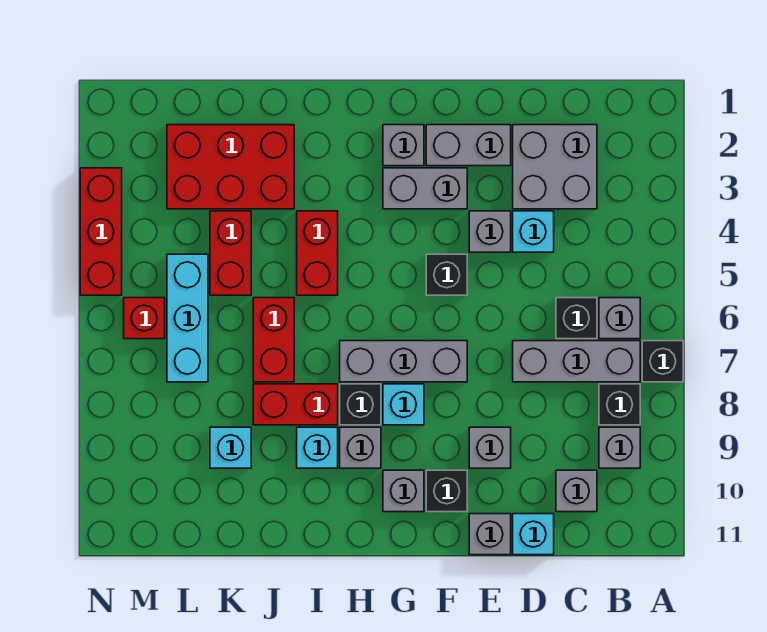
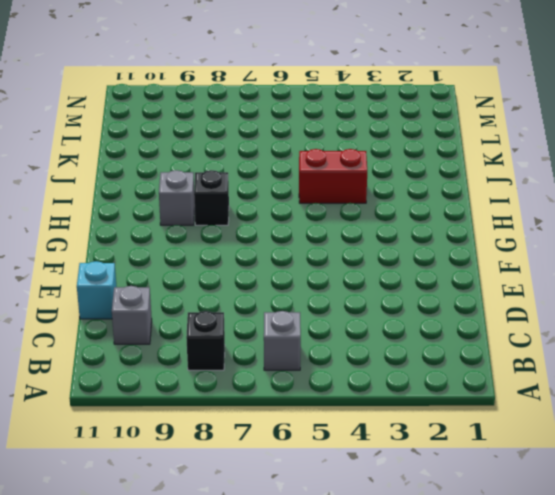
none -> black brick A7 level 1
none -> grey brick B7:D7 level 1
none -> grey brick B9 level 1
none -> grey brick C2:D3 level 1

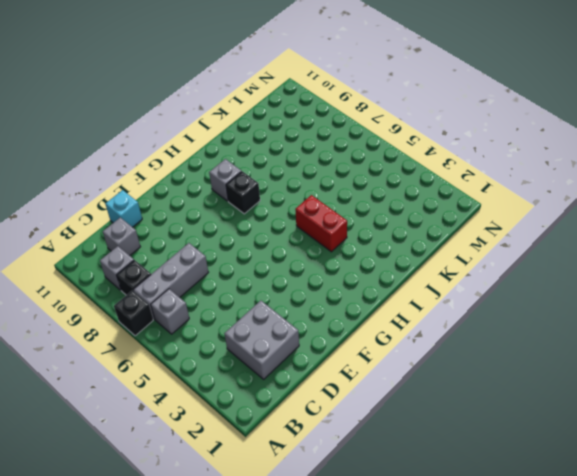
none -> black brick C6 level 1
none -> cyan brick D4 level 1
none -> grey brick E2:F2 level 1
none -> grey brick E4 level 1

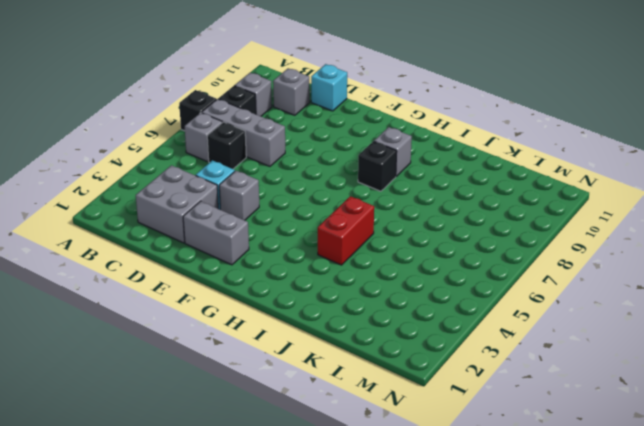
none -> grey brick E9 level 1
none -> grey brick E11 level 1
none -> grey brick F3:G3 level 1
none -> black brick F5 level 1

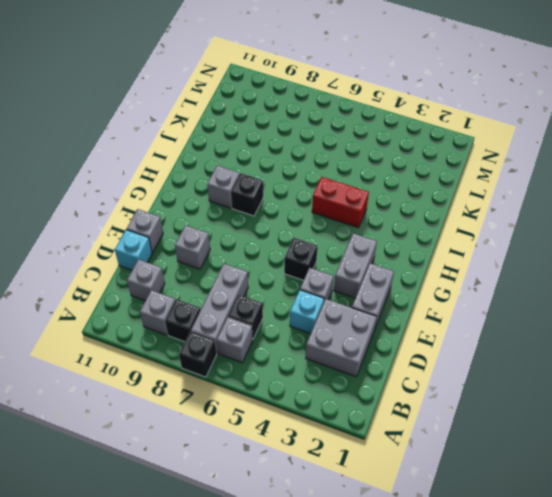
none -> grey brick F7:H7 level 1
none -> black brick F10 level 1
none -> grey brick G2 level 1
none -> cyan brick G8 level 1

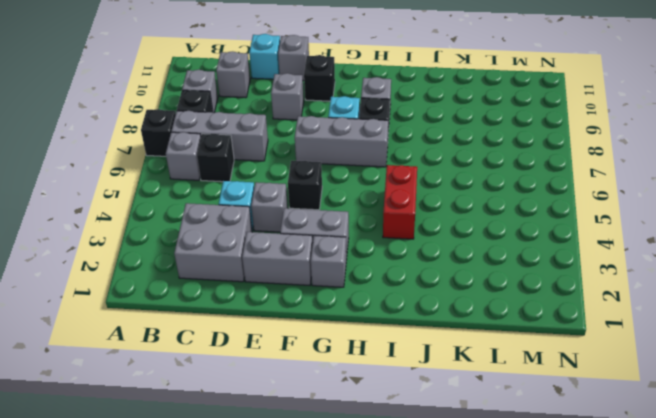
none -> grey brick G10 level 1
none -> red brick I8:J8 level 1
none -> cyan brick I9 level 1
none -> red brick J2:L3 level 1

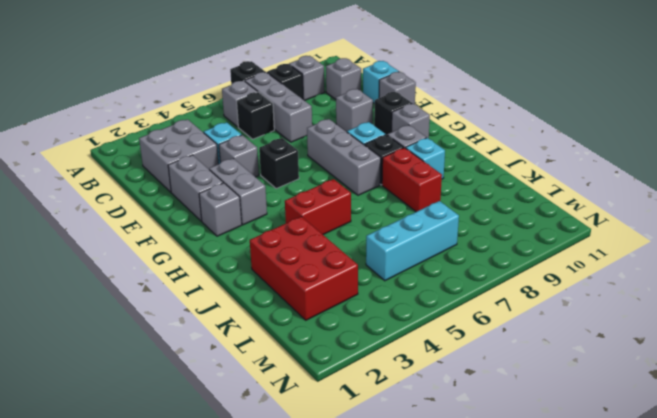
none -> red brick J6:J7 level 1
none -> red brick K4:K5 level 1
none -> cyan brick K9 level 1
none -> red brick M6 level 1

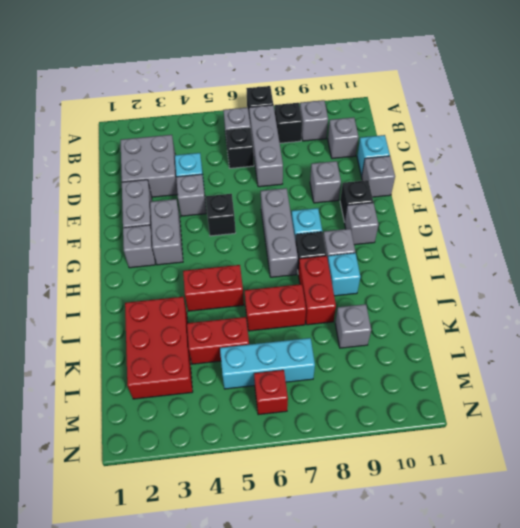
grey brick K9 level 1 -> cyan brick K9 level 1
none -> red brick N3:N5 level 1

